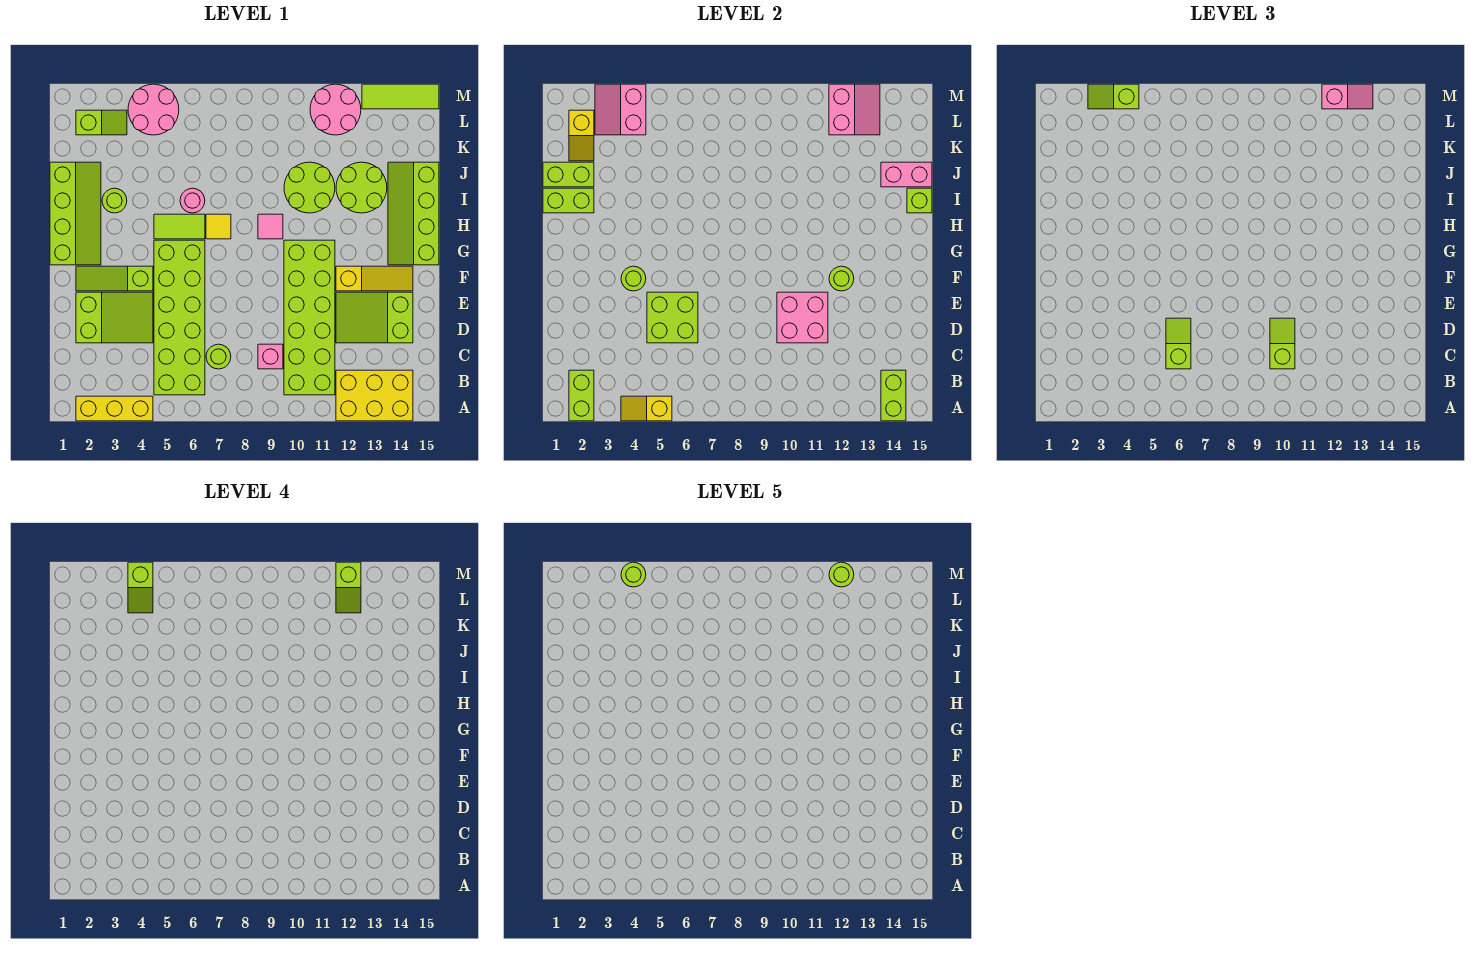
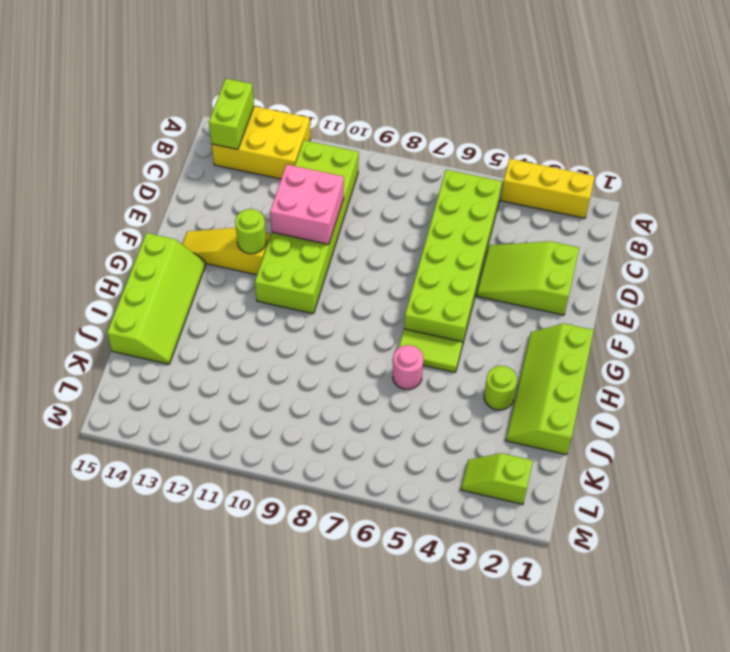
none -> lime round brick C7 level 1
none -> pink brick C9 level 1
none -> lime slope D12:E14 level 1 top 14
none -> lime slope F2:F4 level 1 top 4

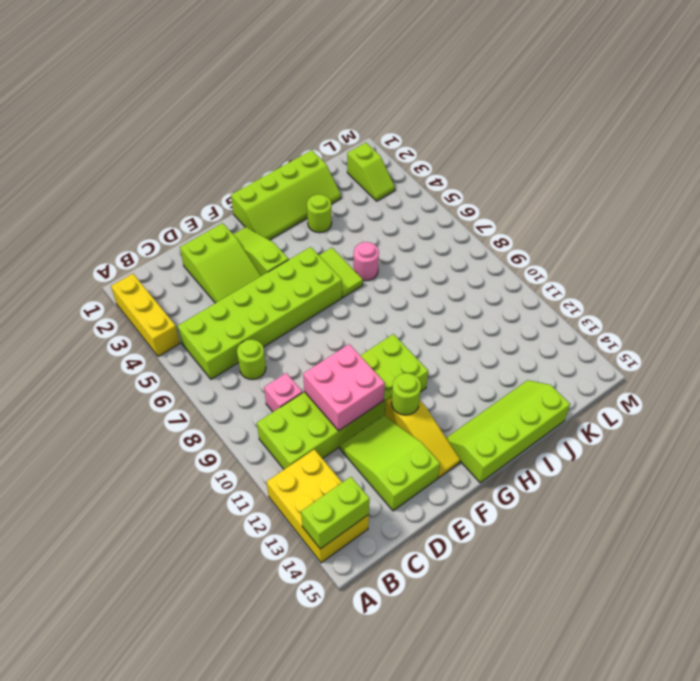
none -> yellow tile H7 level 1
none -> pink tile H9 level 1
none -> lime round brick I10:J11 level 1
none -> lime round brick I12:J13 level 1

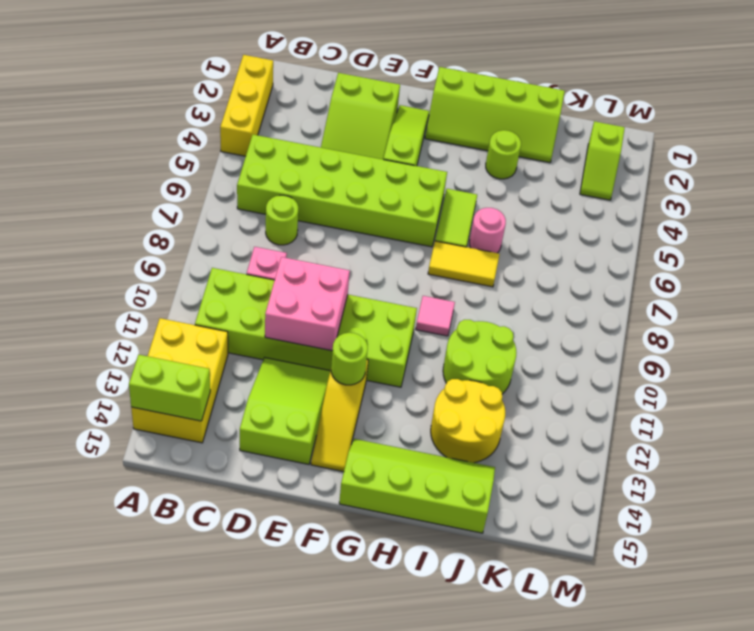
yellow tile H7:I7 level 1 -> yellow tile H7 level 1
yellow round brick I12:J13 level 1 -> lime round brick I12:J13 level 1
none -> pink round brick L4:M5 level 1
none -> pink round brick L11:M12 level 1
none -> lime tile M13:M15 level 1
none -> lime brick A2:B2 level 2

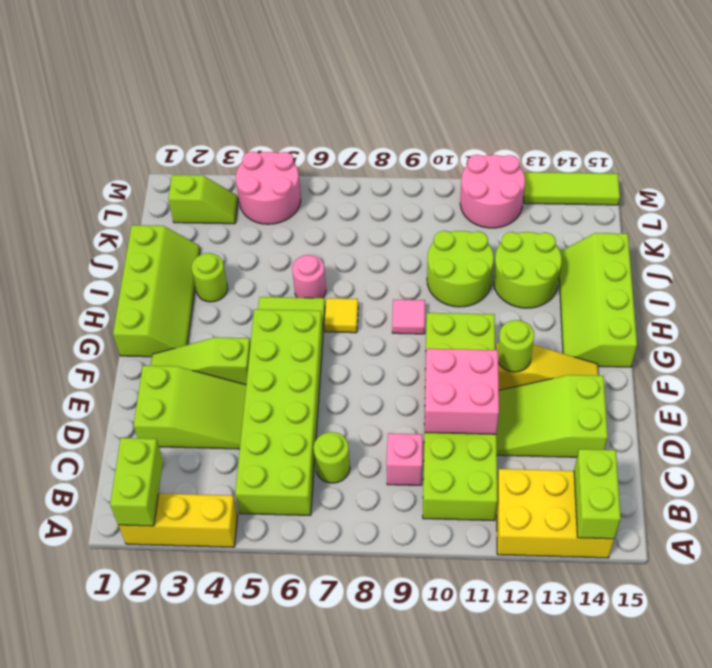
none -> yellow slope A4:A5 level 2 top 5
none -> lime brick D5:E6 level 2
none -> lime round brick F4 level 2
none -> lime brick I1:I2 level 2

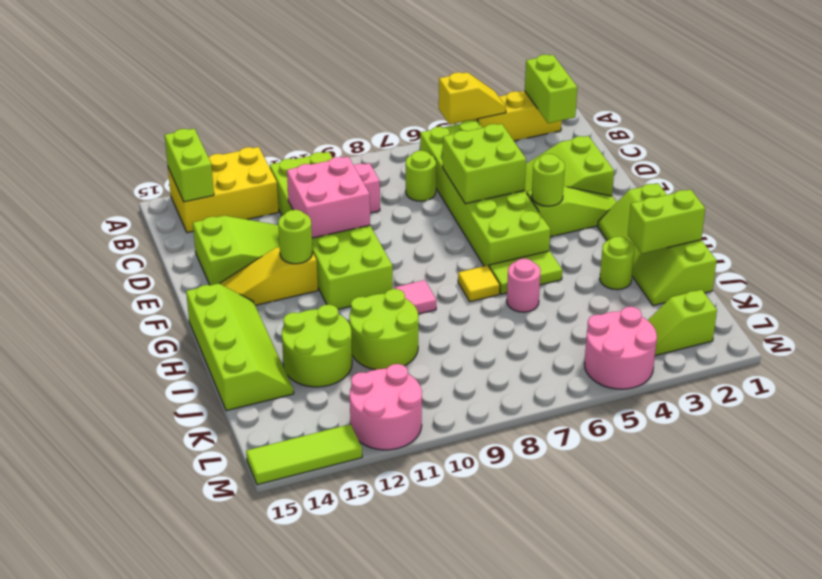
none -> lime brick I15 level 2
none -> lime brick J1:J2 level 2
none -> pink brick J14:J15 level 2
none -> yellow slope K2:L2 level 2 top L

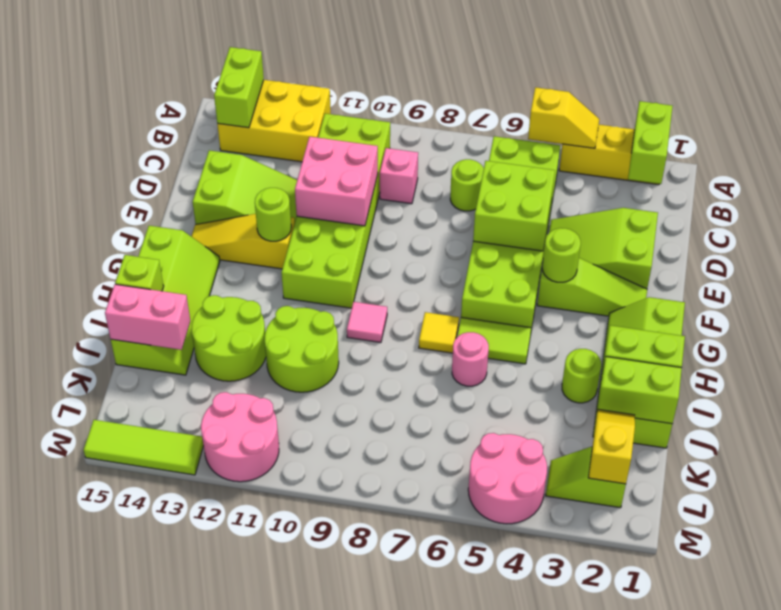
none -> pink slope L3:M4 level 2 top 4
none -> pink slope L12:M13 level 2 top 12
none -> lime slope C6:D6 level 3 top C
none -> lime slope C10:D10 level 3 top C

